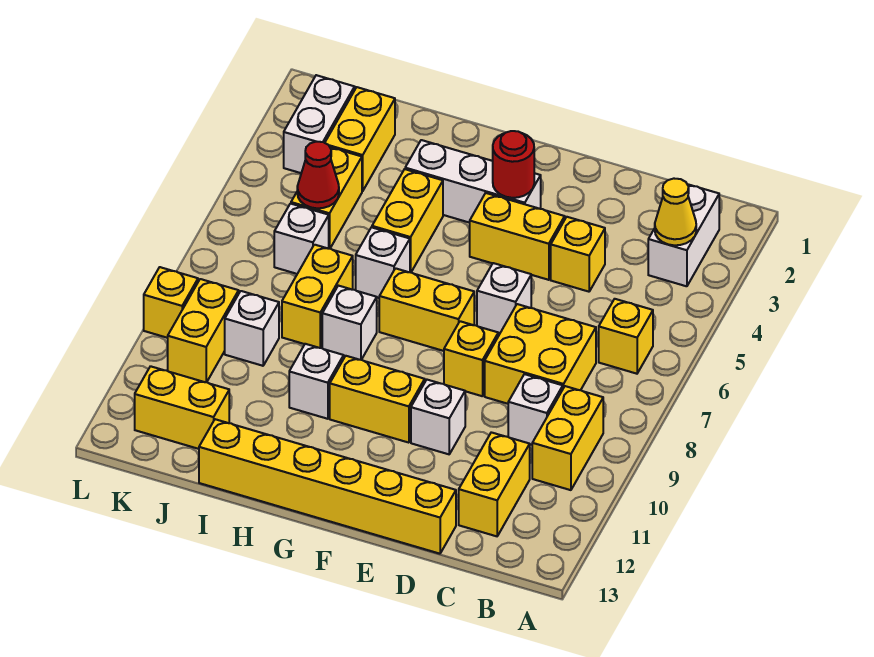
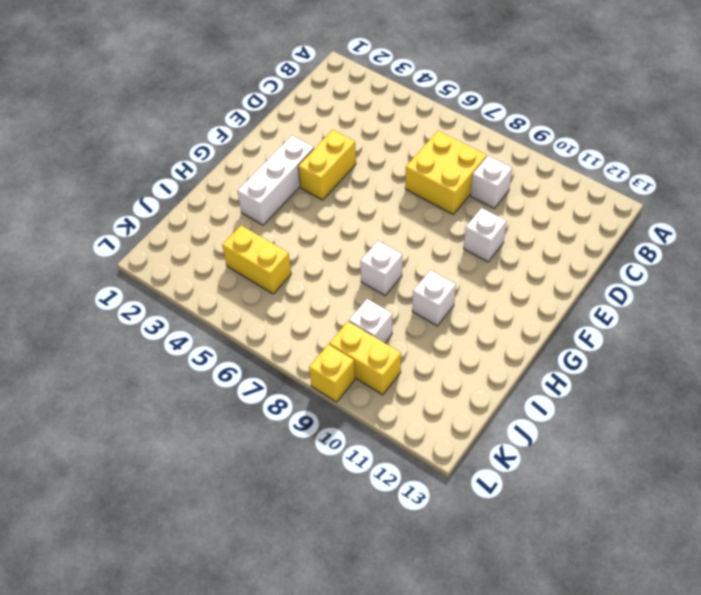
none -> white brick B2:B3 level 1
none -> yellow brick B6 level 1
none -> yellow brick B9:B10 level 1
none -> yellow brick C11:C12 level 1

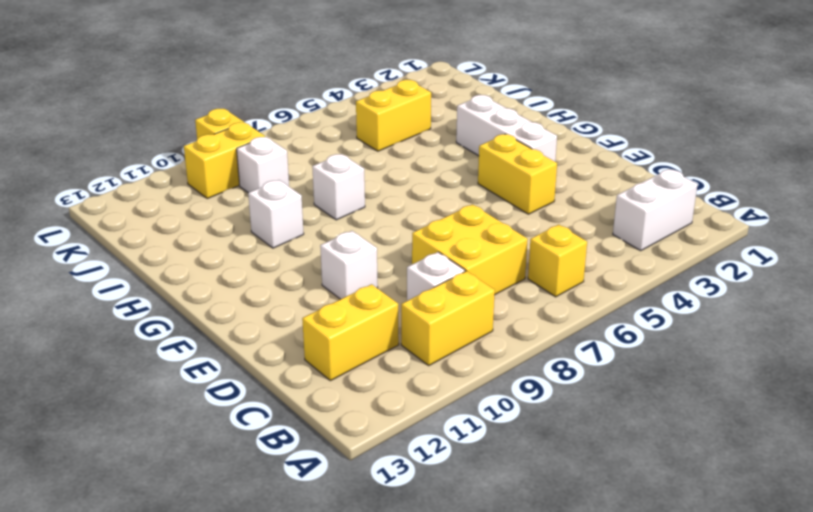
none -> yellow brick D4 level 1
none -> yellow brick D13:I13 level 1
none -> white brick E6 level 1
none -> yellow brick E8 level 1

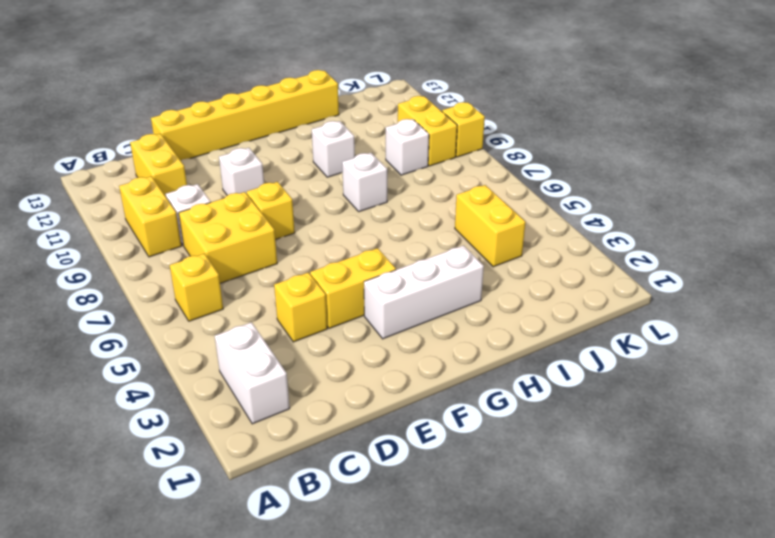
none -> white brick E6 level 1
none -> yellow brick F7:G7 level 1
none -> yellow brick F10:G10 level 1
none -> yellow brick H4:H5 level 1

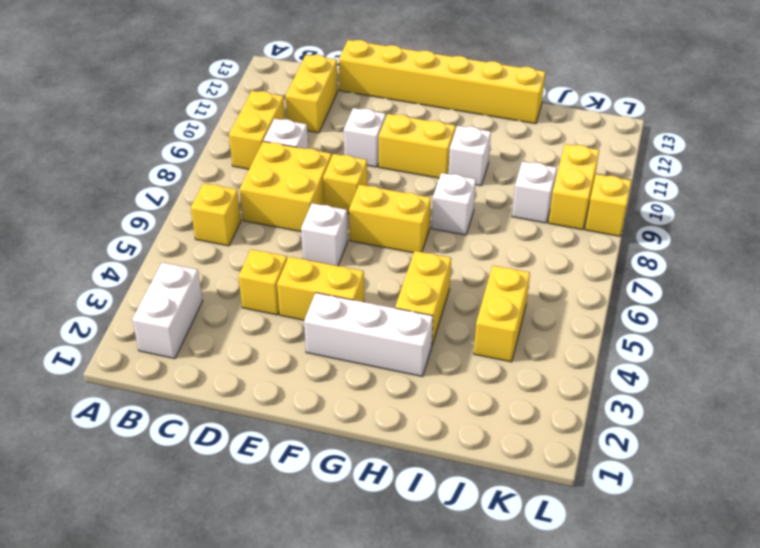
none -> white brick H6 level 1
none -> yellow brick I7:I8 level 1
none -> yellow brick J2:J3 level 1
none -> white brick J6 level 1

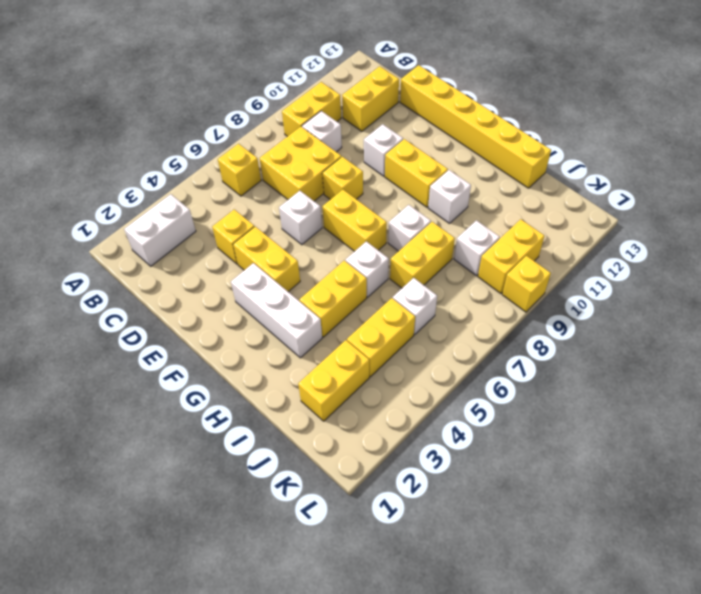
none -> yellow brick J12:K12 level 1
none -> white brick K2:K3 level 1
none -> yellow cone B3 level 2
none -> red round brick F3 level 2

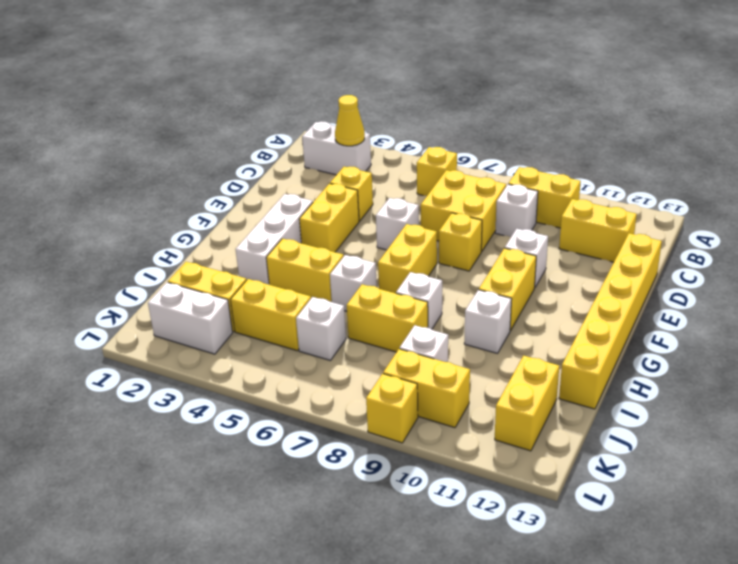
none -> red round brick F3 level 2
none -> red cone J5 level 2

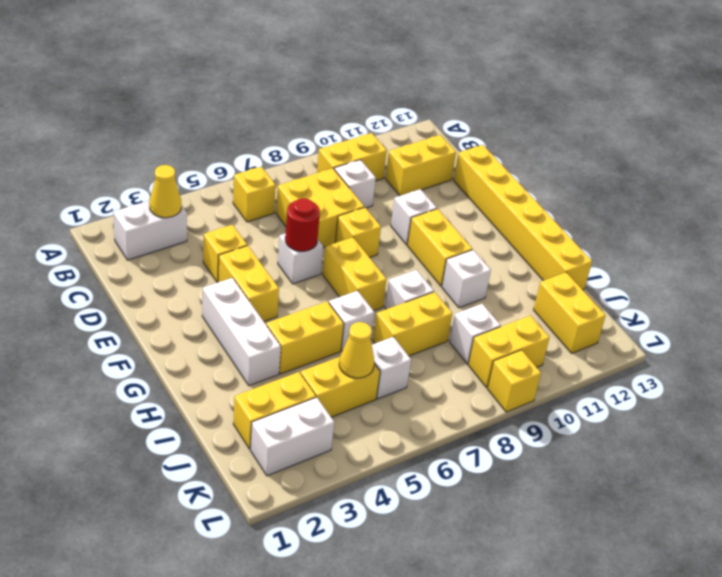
red round brick E6 level 2 -> red round brick F3 level 2
yellow cone J5 level 2 -> red cone J5 level 2

